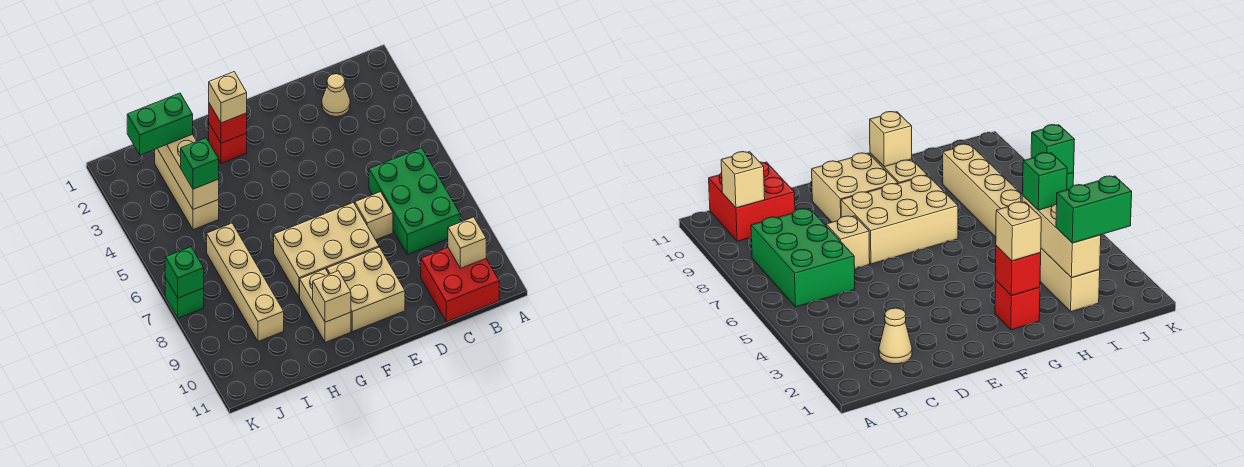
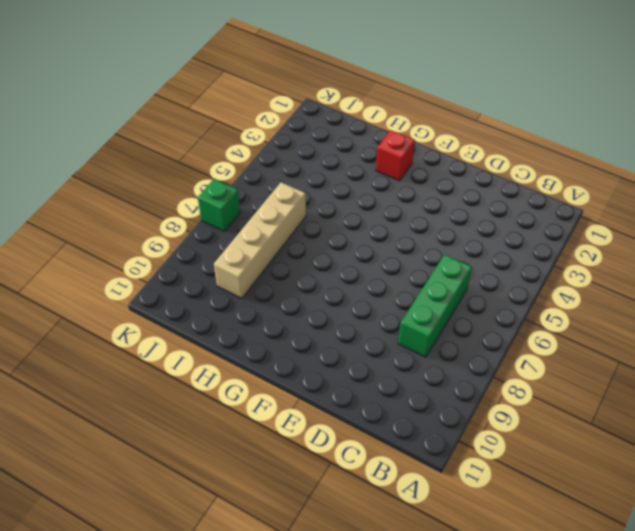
green brick C6:C8 level 1 -> green brick B6:C8 level 1
none -> red brick B10:C11 level 1
none -> tan cone C2 level 1
none -> tan brick D7 level 1

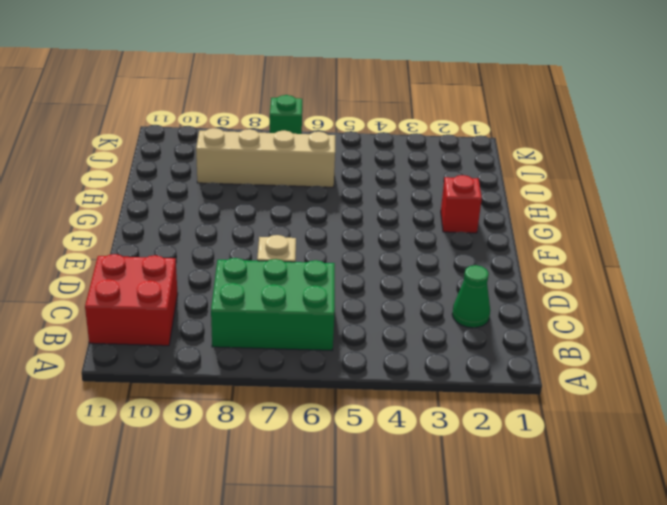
green cone C2 level 1 -> tan cone C2 level 1
none -> tan brick E7:G8 level 1
none -> tan brick E9:F10 level 1
none -> tan brick G9:G10 level 1

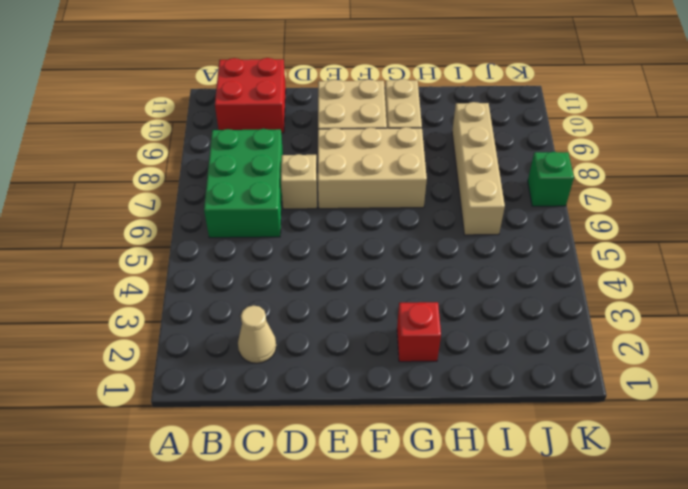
none -> tan brick I2:I4 level 1
none -> tan brick B10 level 2
none -> red brick G2 level 2

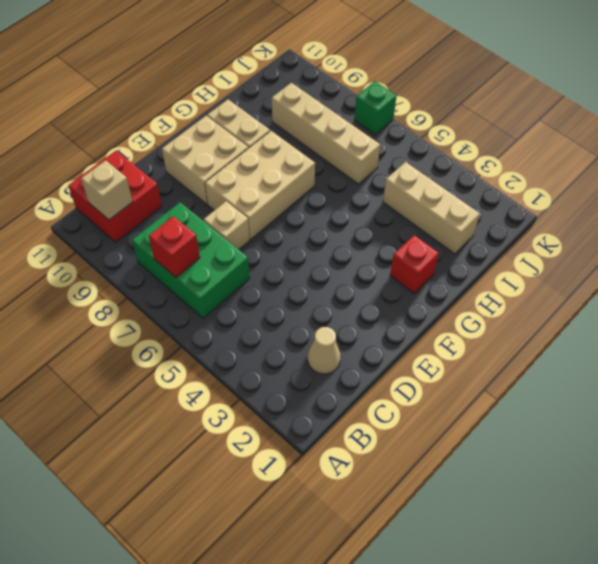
red brick B7 level 2 -> red brick G2 level 2
none -> tan brick G10 level 2
none -> tan brick I2:I4 level 2
none -> green brick K7 level 2

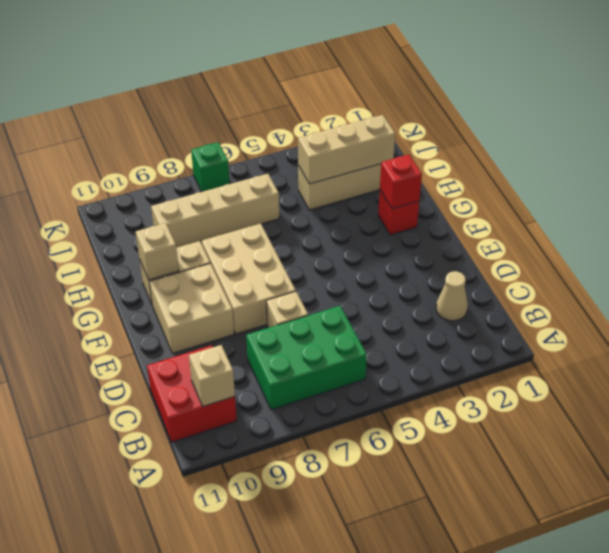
none -> green brick K7 level 2
none -> tan brick G2 level 3
none -> green brick I2:J2 level 3

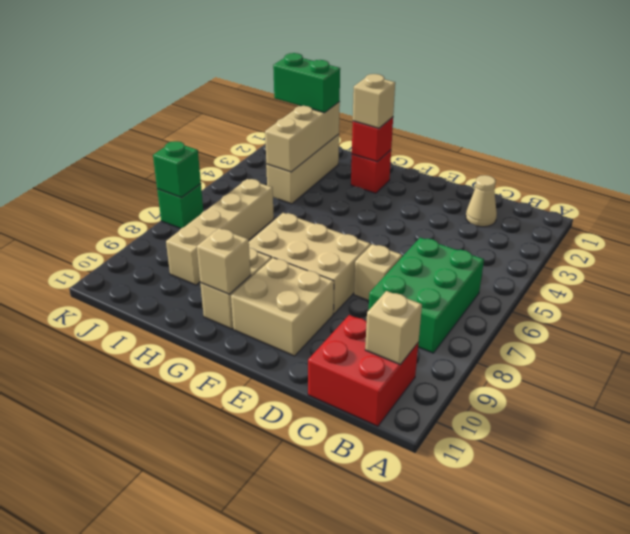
none -> green brick I4 level 3

